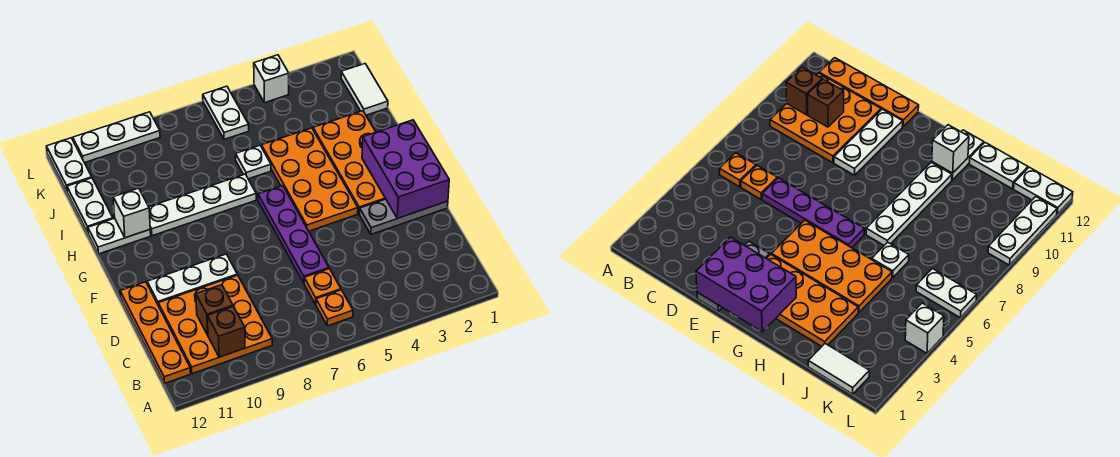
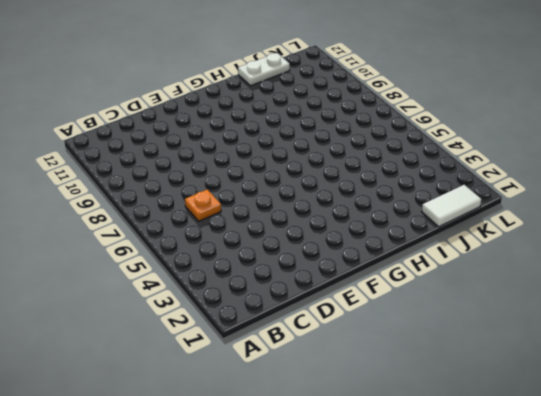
none -> orange plate B6 level 1
none -> orange plate B9:D11 level 1
none -> orange plate B12:E12 level 1

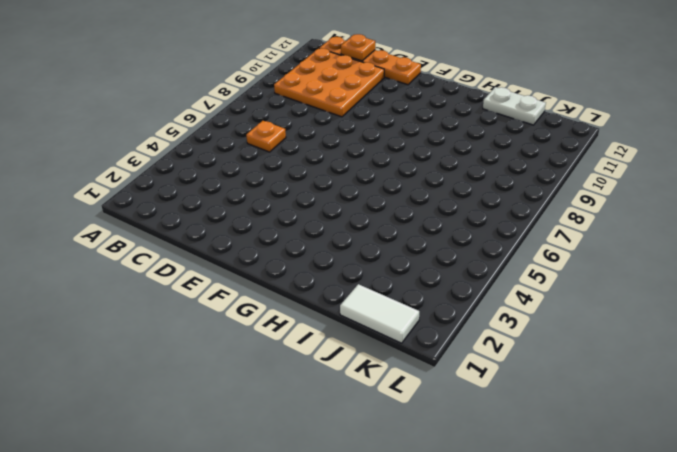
orange plate C12 level 2 -> orange plate B6 level 1
none -> purple plate D6:G6 level 1
none -> grey plate E1:E3 level 1
none -> white plate E9:E11 level 1

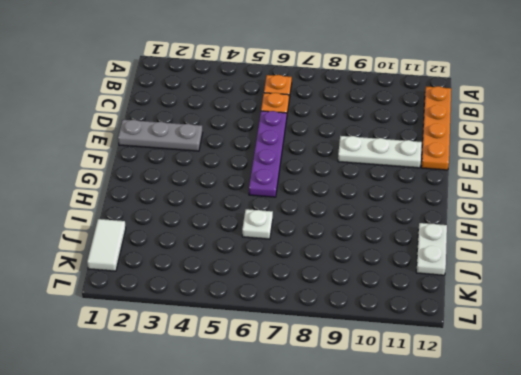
none -> orange plate B9:D11 level 1
none -> orange plate F2:I3 level 1
none -> orange plate F4:I5 level 1

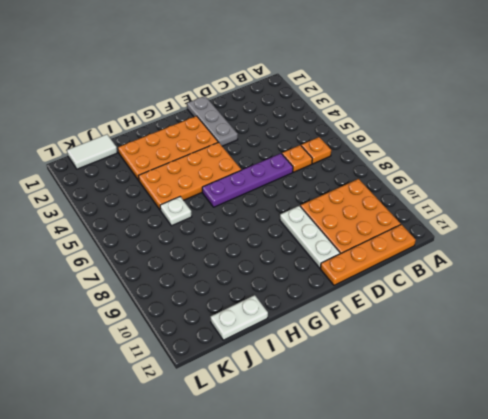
none -> white plate H7:H10 level 1
none -> white plate H11:H12 level 1
none -> white plate K6:L6 level 1

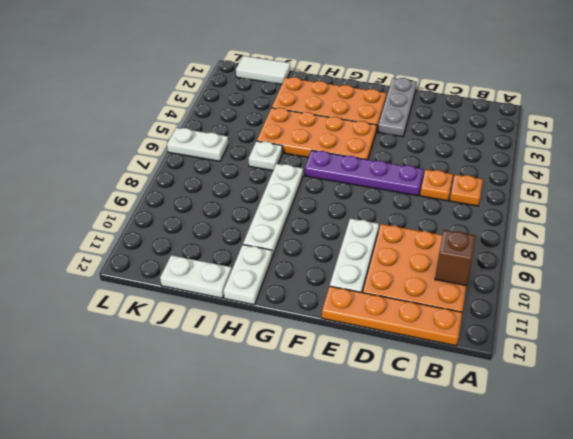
none -> white plate K12:L12 level 1
none -> white brick L4 level 1
none -> white plate L9:L11 level 1

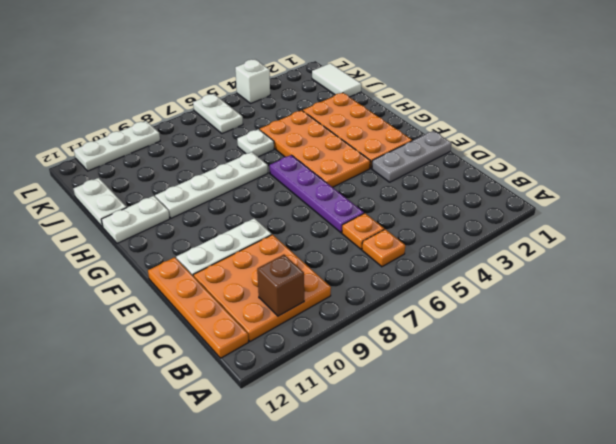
none -> white plate K12:L12 level 1
none -> brown brick C10 level 2
none -> purple brick E1:G2 level 2

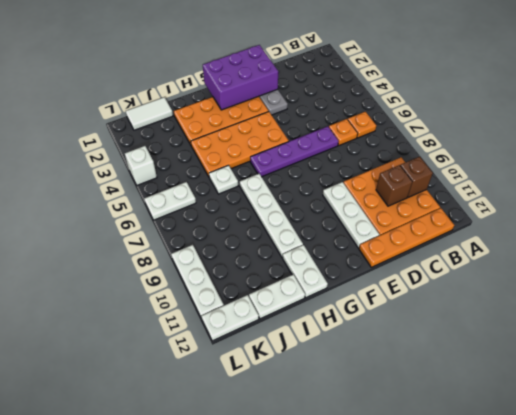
none -> white brick H11 level 2

